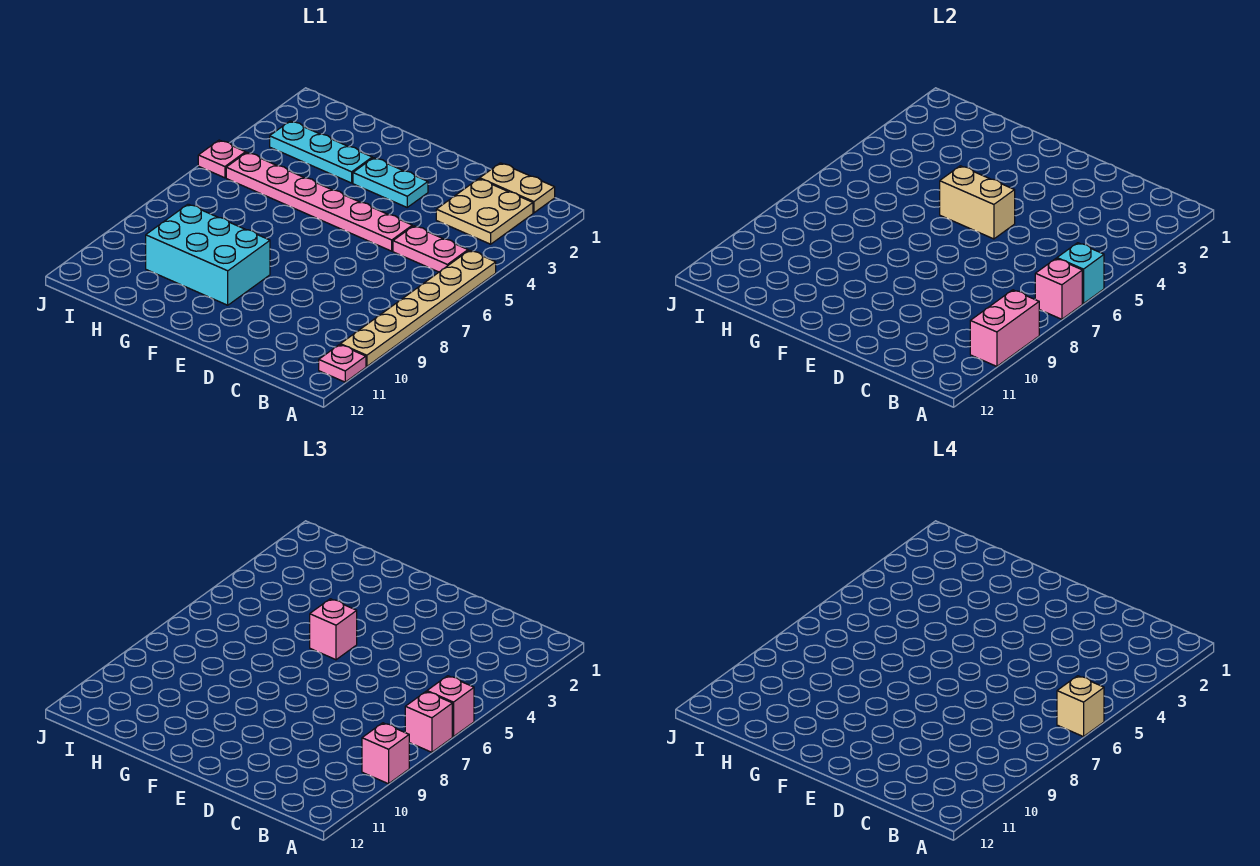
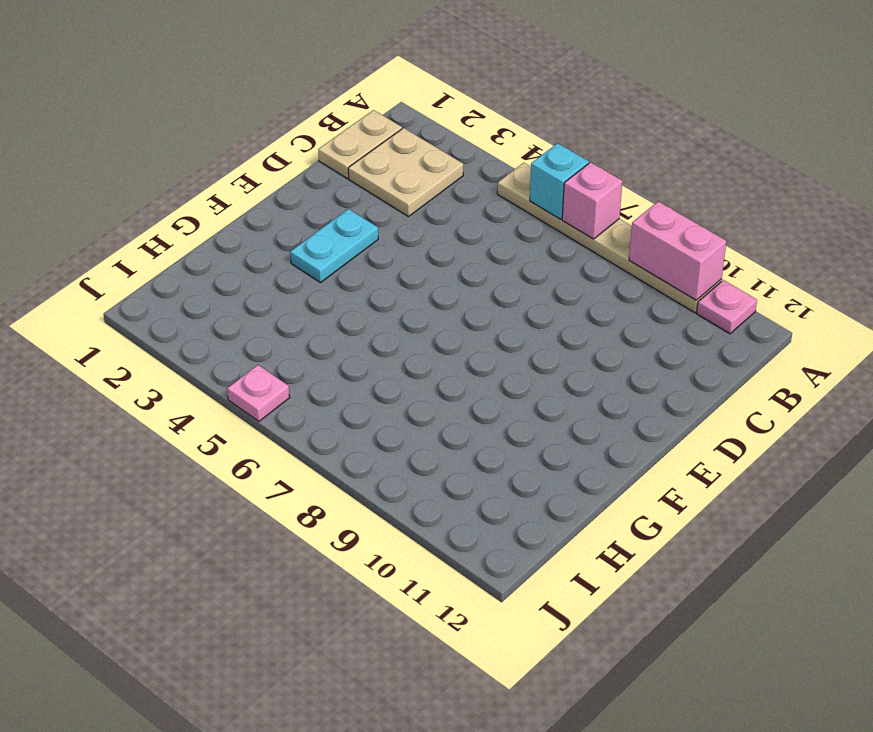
none -> pink plate B5:C5 level 1
none -> pink plate D5:I5 level 1
none -> cyan brick F9:H10 level 1

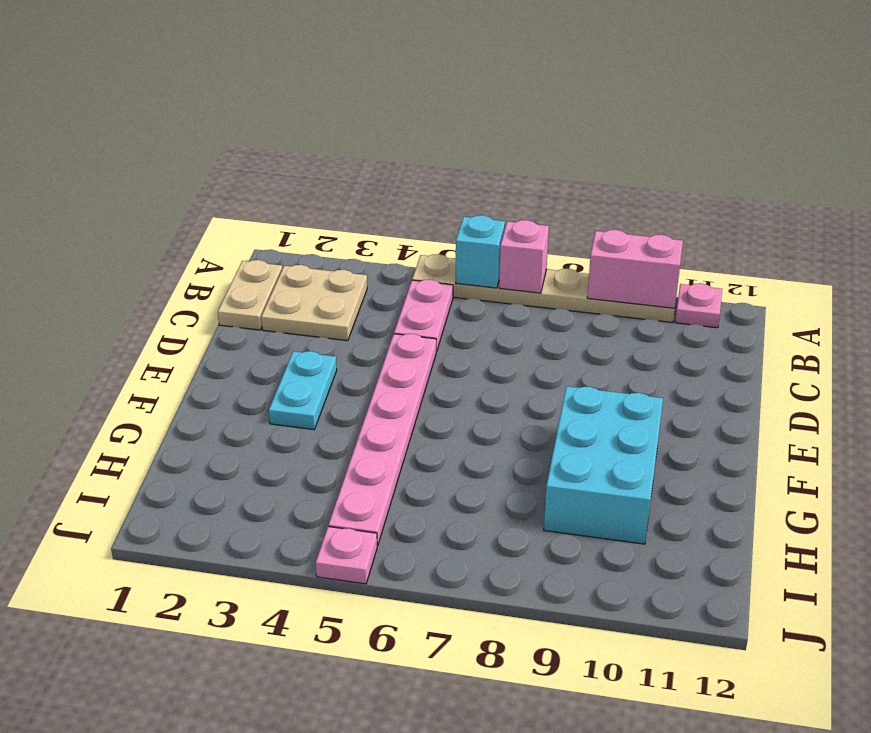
none -> cyan plate G3:I3 level 1
none -> tan brick E5:F5 level 2
none -> pink brick A6 level 3

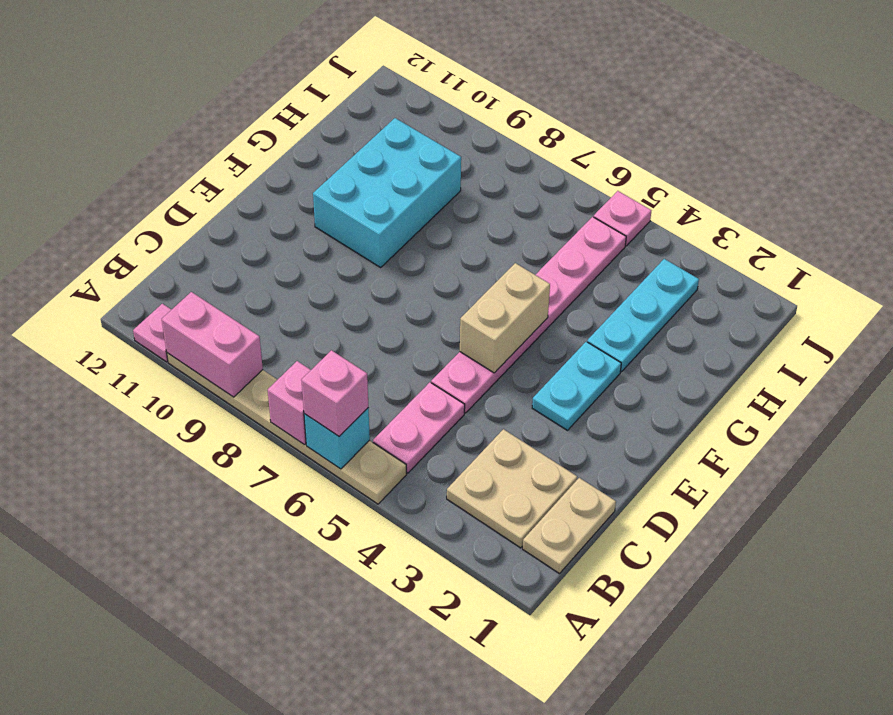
none -> pink brick A7 level 3
none -> pink brick A9 level 3
none -> pink brick F5 level 3

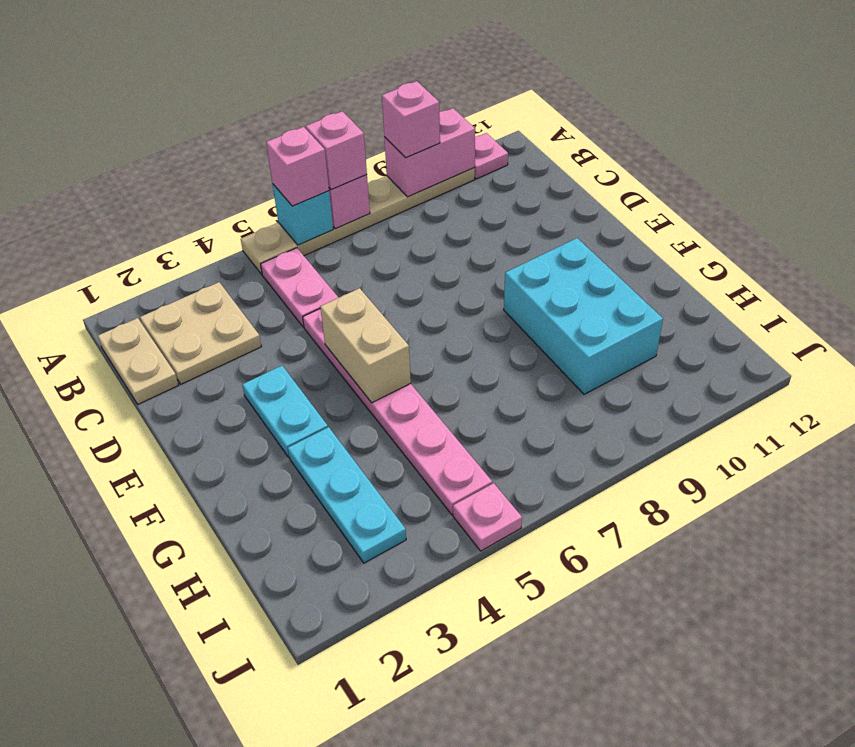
none -> pink brick F5 level 3
none -> tan brick A6 level 4

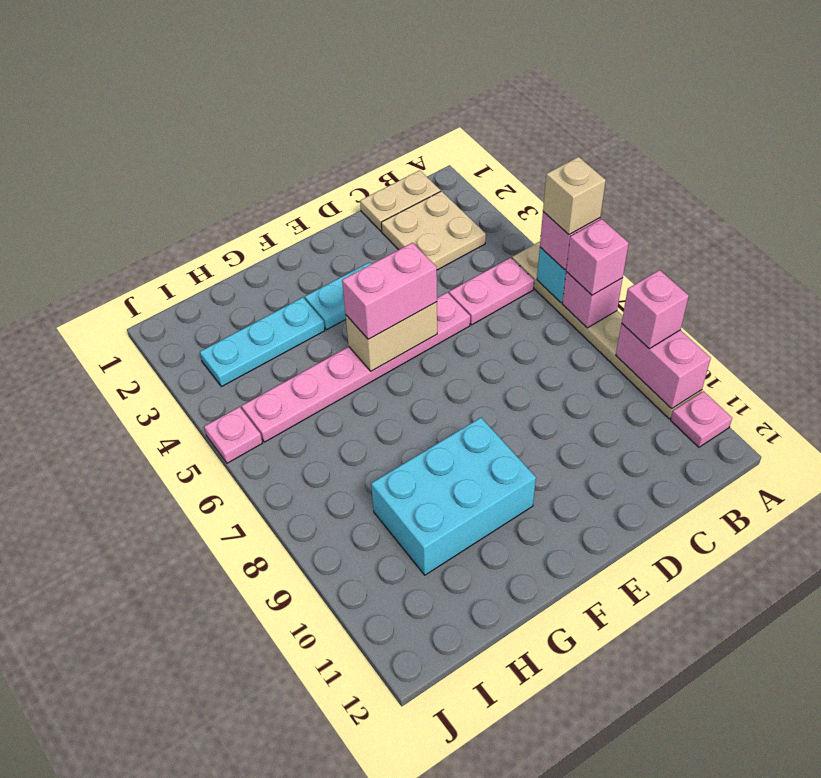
pink brick E5:F5 level 3 -> pink brick F5 level 3

